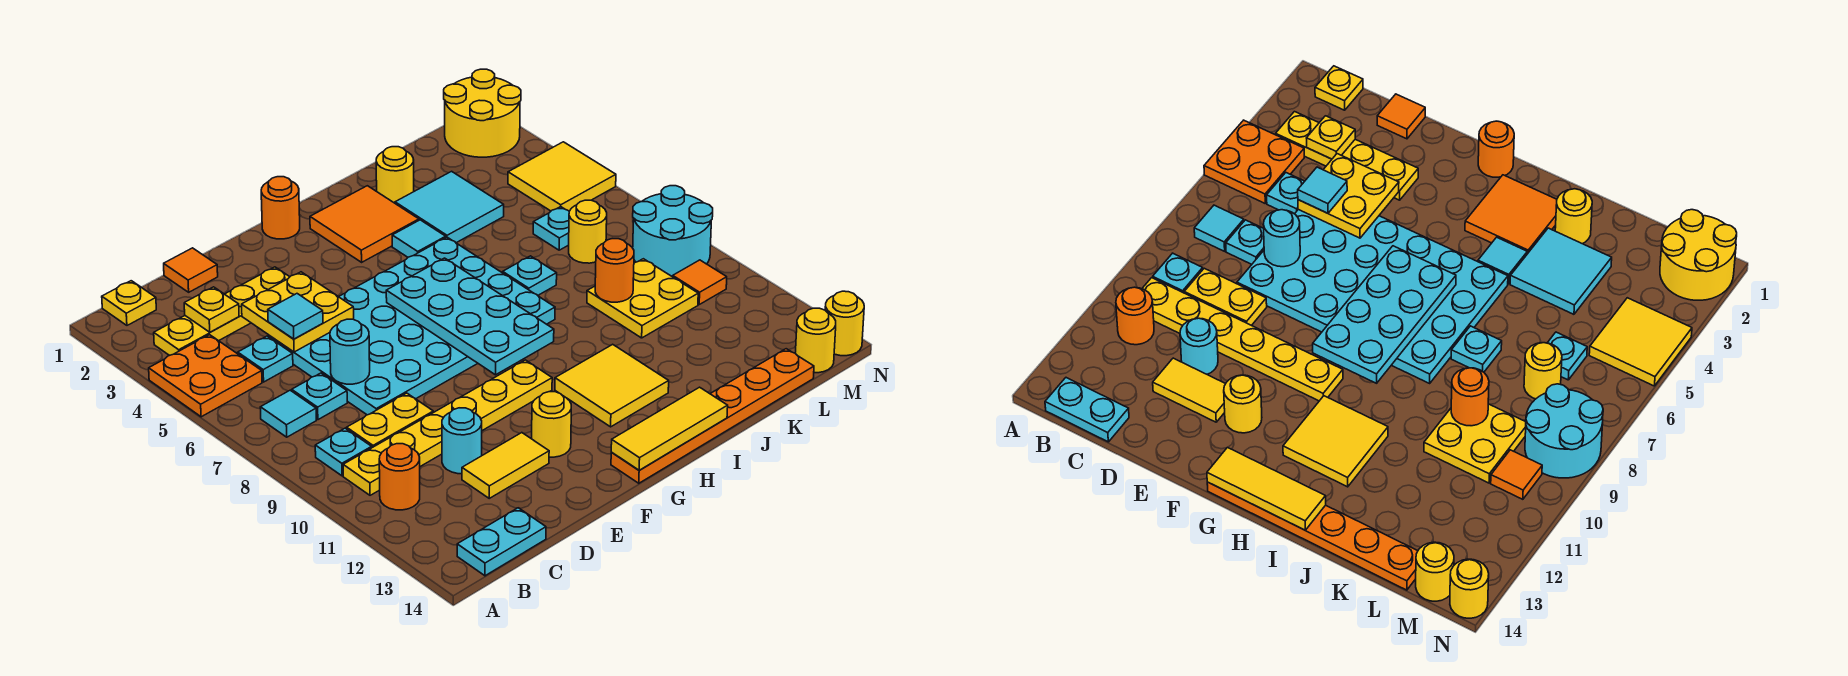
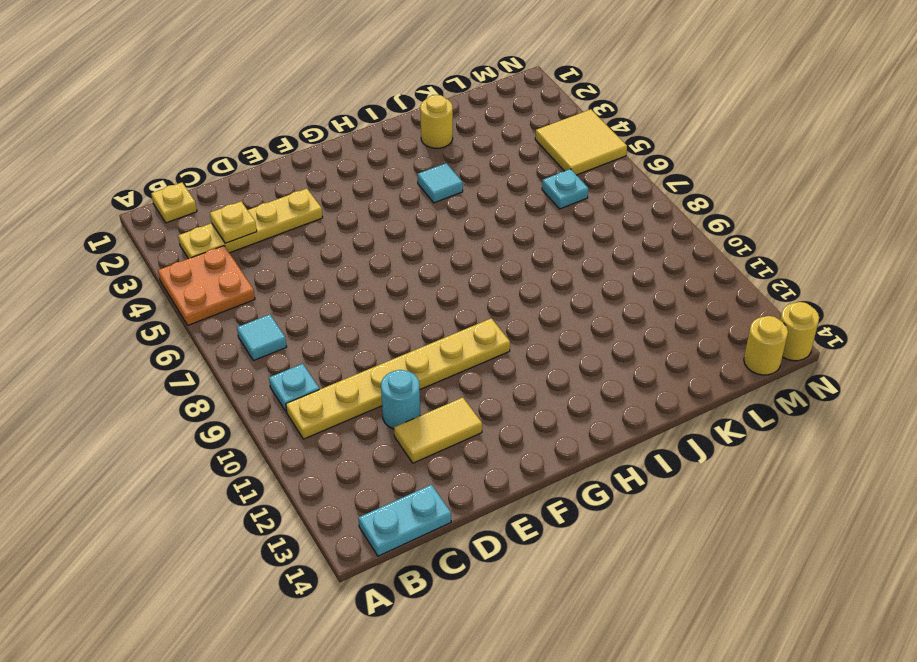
none -> orange round brick B11 level 1
none -> cyan plate C5 level 1
none -> cyan plate C7 level 1
none -> yellow plate C9:D9 level 1

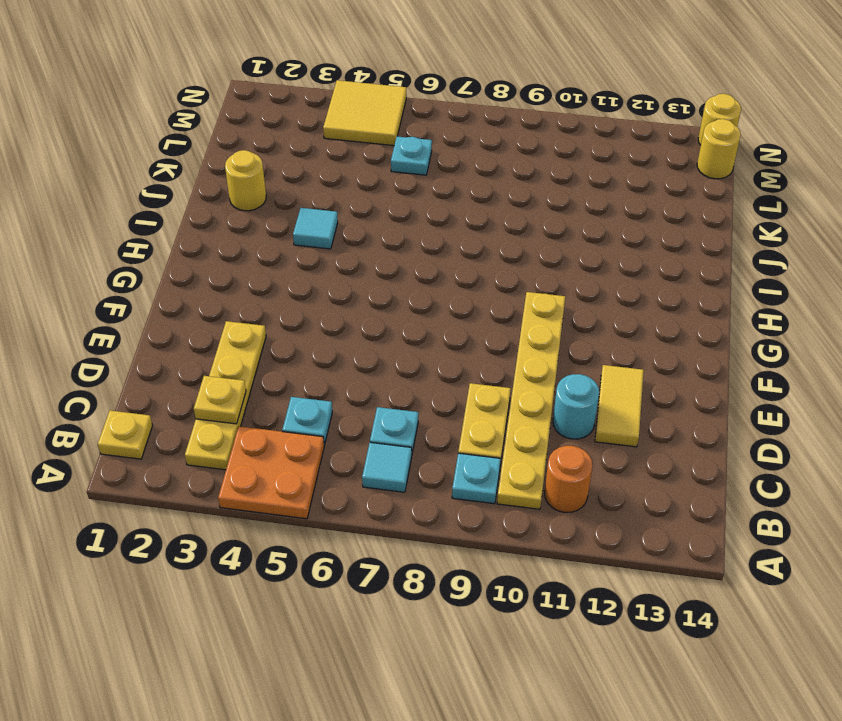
none -> cyan plate B14:C14 level 1
none -> orange tile D1 level 1
none -> cyan plate D5:I8 level 1
none -> yellow round brick F12 level 1

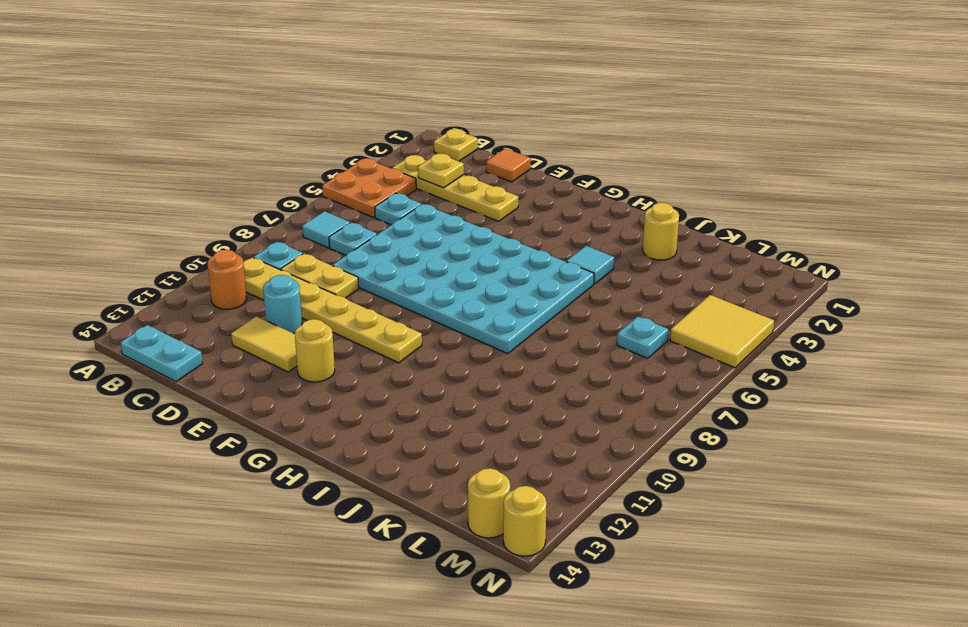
none -> orange round brick G1 level 1
none -> orange plate G14:L14 level 1
none -> orange tile H2:I3 level 1
none -> yellow tile H11:I12 level 1

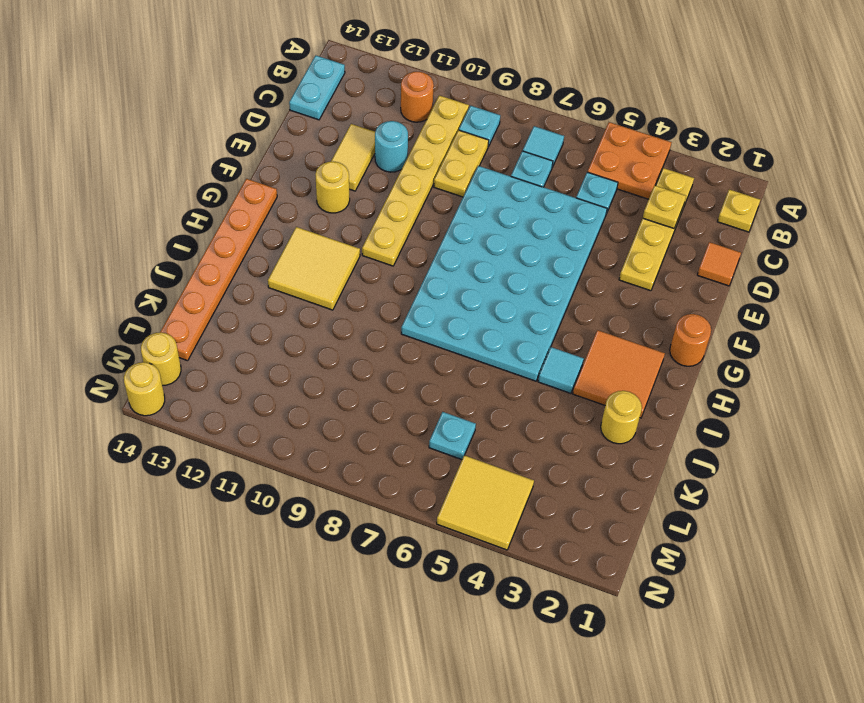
none -> cyan tile J3:K4 level 1
none -> cyan plate J7 level 1
none -> yellow plate K9:L10 level 1
none -> yellow round brick L7 level 1

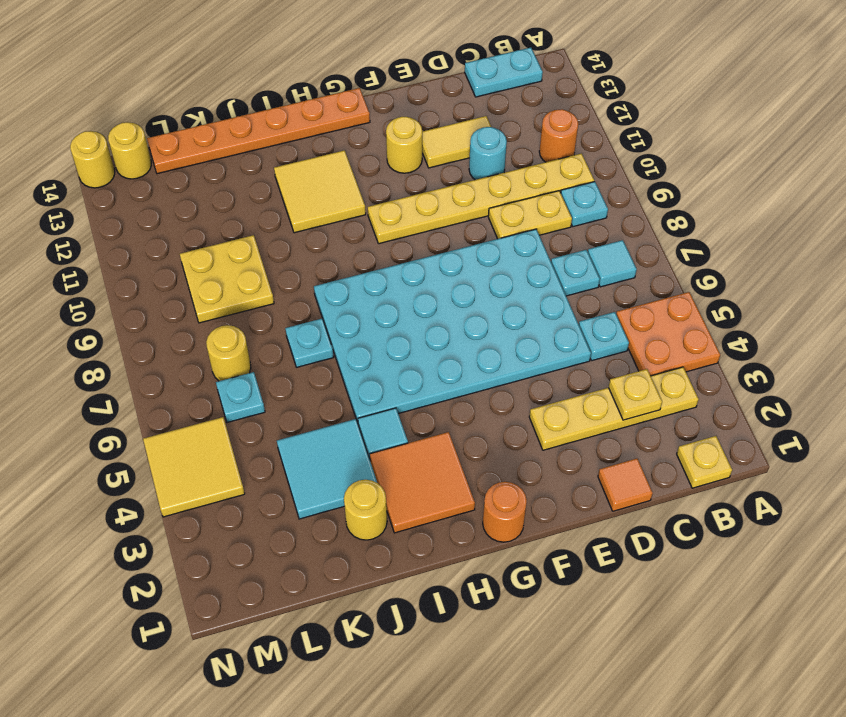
none -> yellow round brick M1:N2 level 1
none -> cyan round brick M8:N9 level 1
none -> orange tile M10 level 1
none -> yellow plate D4:E5 level 2

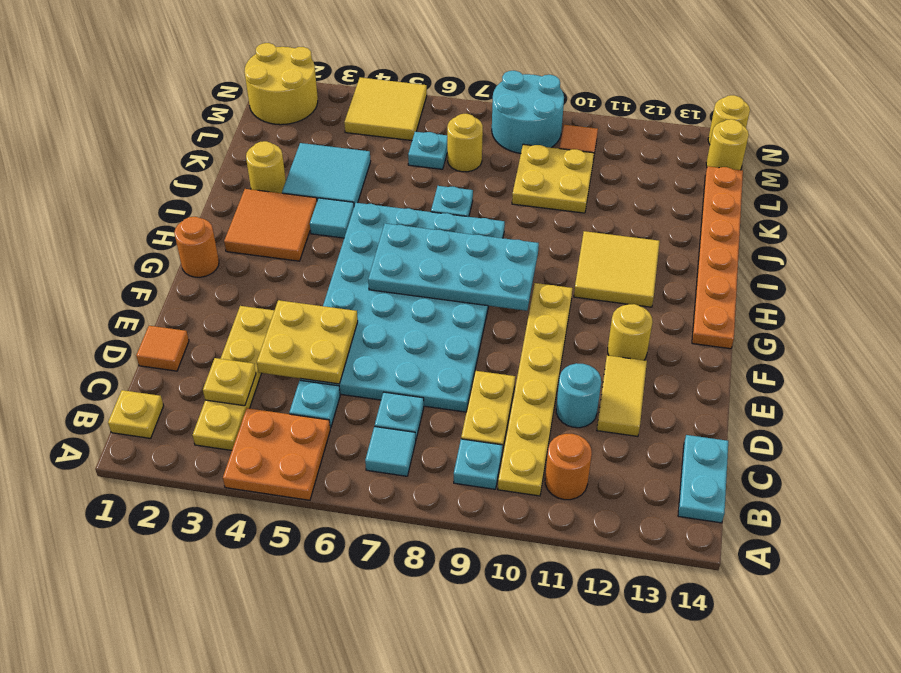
none -> cyan round brick D7 level 2
none -> yellow tile G14:I14 level 2
none -> orange round brick K9 level 2
none -> cyan tile D5 level 3

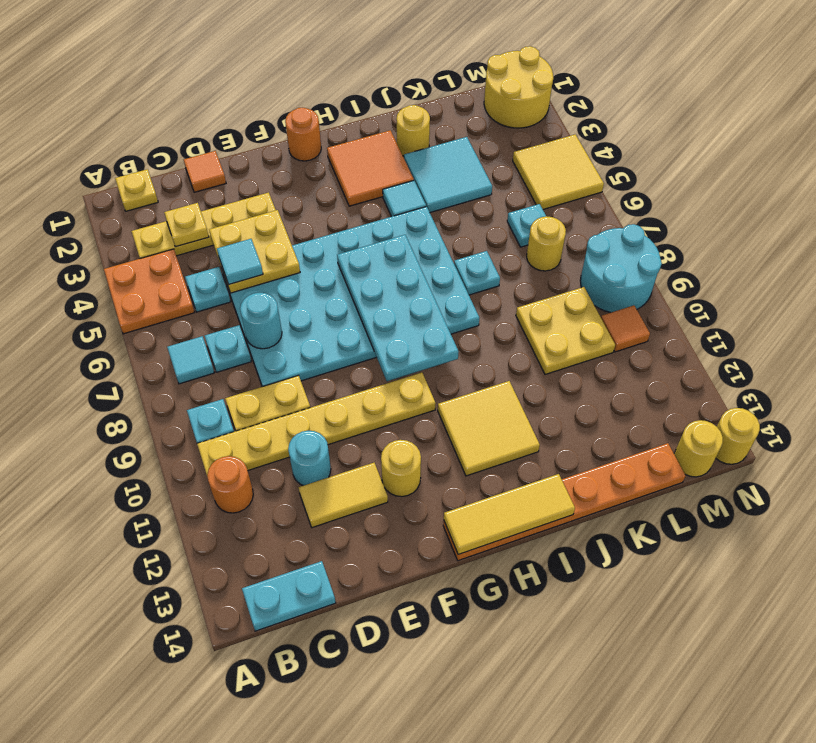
none -> orange round brick K9 level 2

